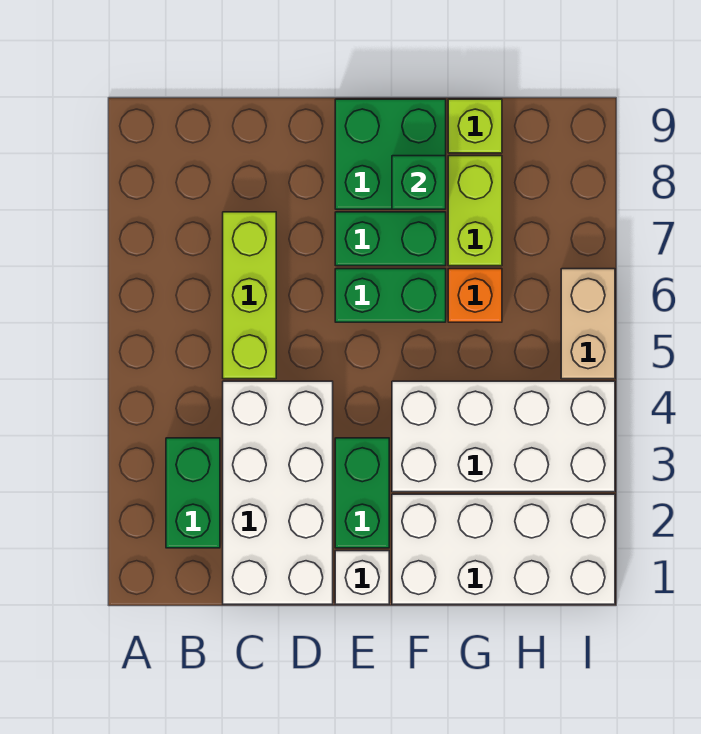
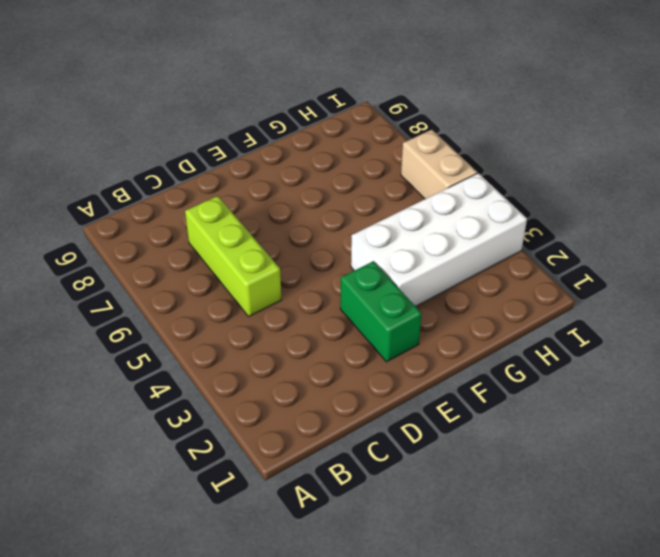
none -> green brick B2:B3 level 1
none -> white brick C1:D4 level 1
none -> white brick E1 level 1

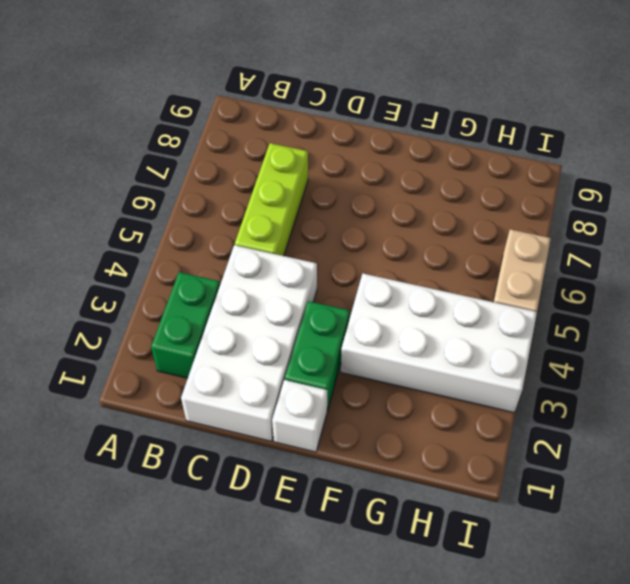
none -> green brick E6:F6 level 1
none -> green brick E7:F7 level 1
none -> green brick E8:F9 level 1

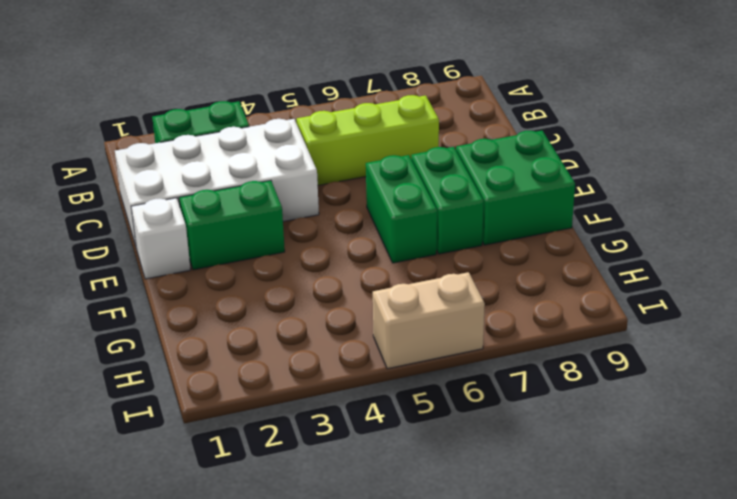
none -> white brick F1:I2 level 1
none -> white brick F3:I4 level 1
none -> orange brick G6 level 1

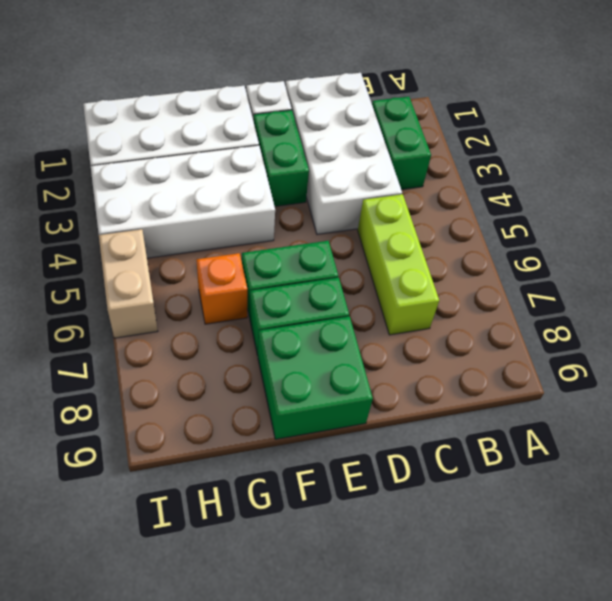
none -> lime brick G7:G8 level 1
none -> lime brick G9 level 1
none -> green brick F8 level 2

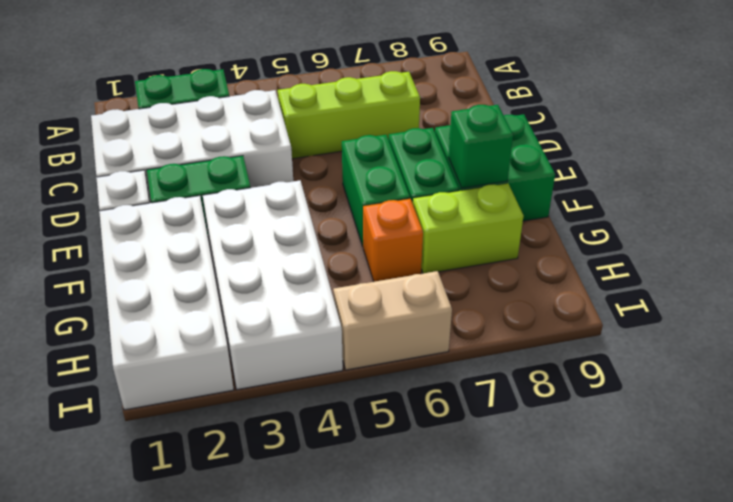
none -> lime brick G9 level 1

